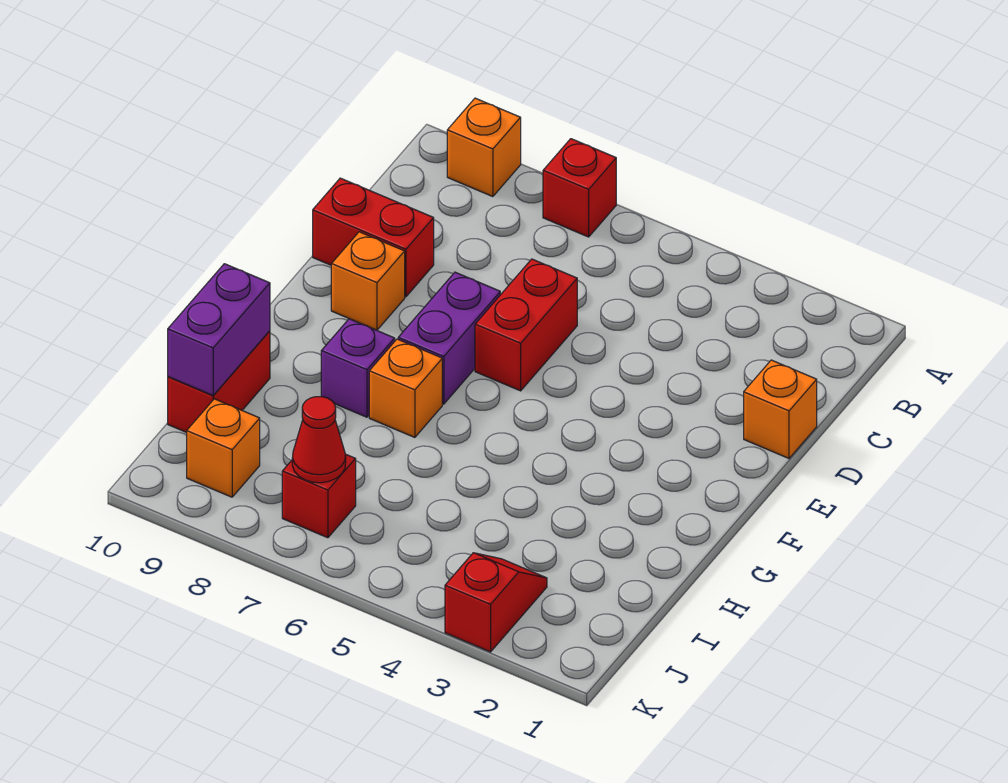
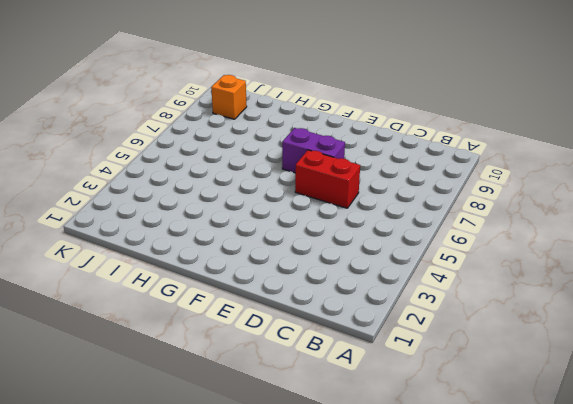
none -> red brick A7 level 1
none -> orange brick A9 level 1
none -> orange brick D1 level 1

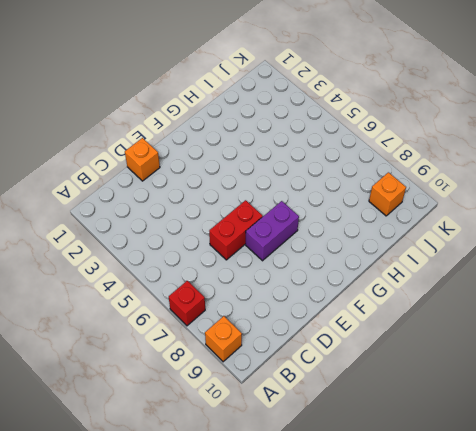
none -> red brick D9:D10 level 1
none -> orange brick E9 level 1
none -> orange brick G7 level 1

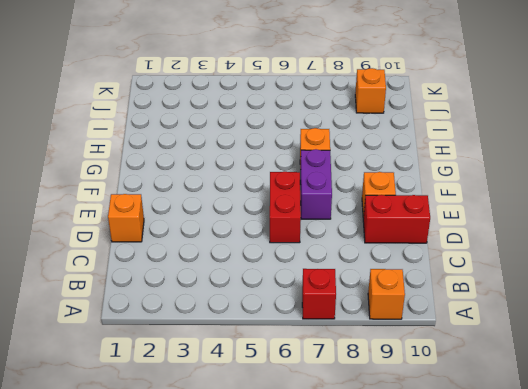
none -> purple brick G8 level 1
none -> red brick H10:I10 level 1
none -> red slope J3:K3 level 1 top K

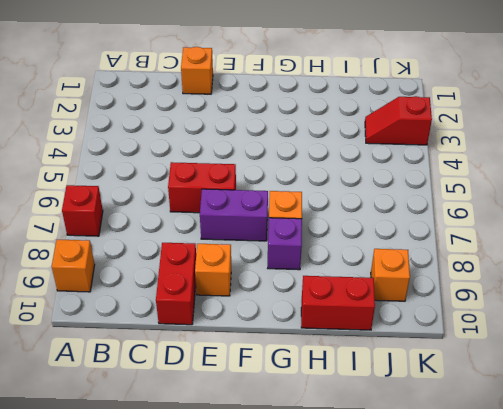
none -> red brick J7 level 1
none -> purple brick H10:I10 level 2
none -> red cone J7 level 2

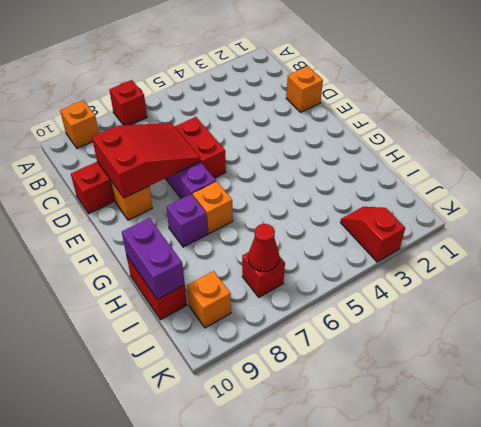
red slope D7:E9 level 2 top 9 -> none

